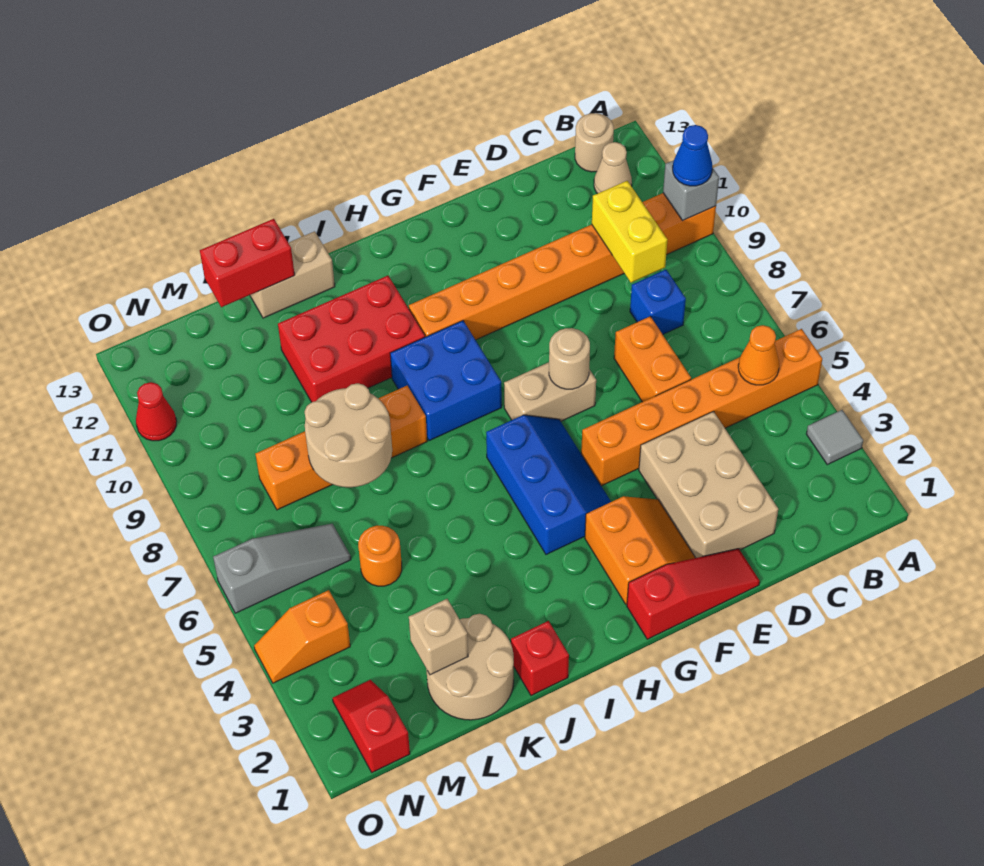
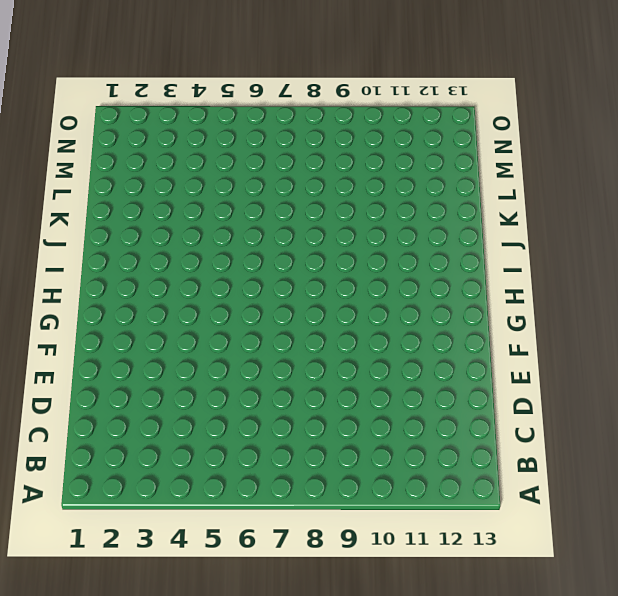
none -> grey tile A3 level 1
none -> orange brick A5:F5 level 1
none -> orange brick A10:H10 level 1
none -> tan cone B12 level 1

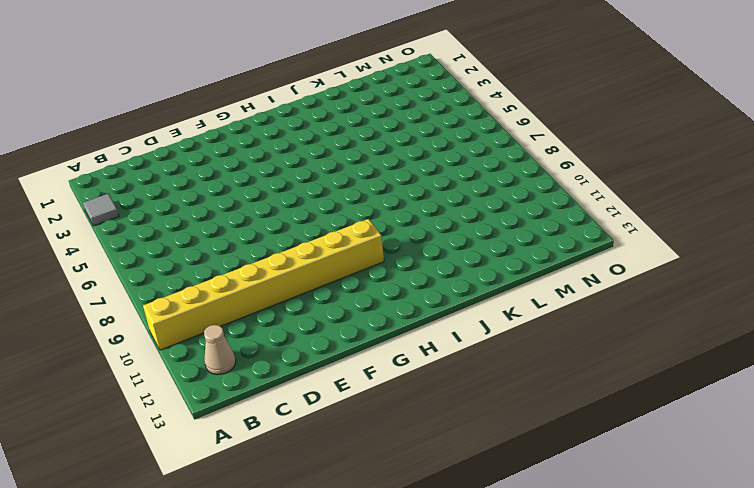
yellow brick A10:H10 level 1 -> orange brick A10:H10 level 1
none -> orange brick A5:F5 level 1
none -> tan round brick B13 level 1
none -> blue brick C8 level 1
none -> tan brick D2:E4 level 1

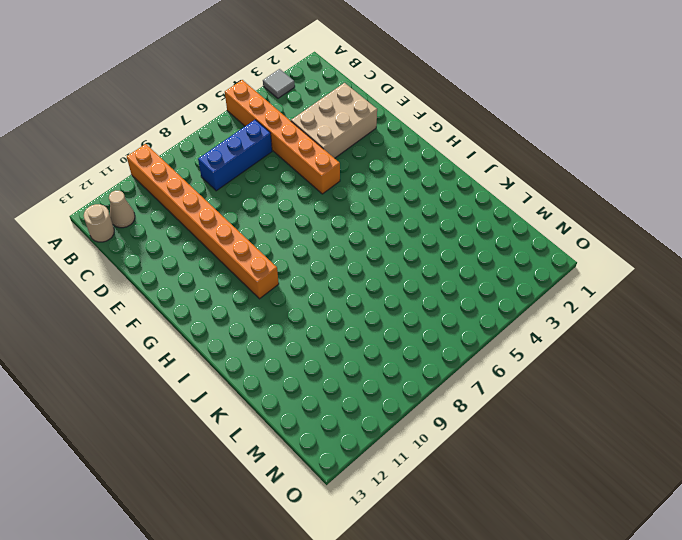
blue brick C6:C8 level 1 -> blue brick C8 level 1
none -> orange brick D6:D7 level 1
none -> red slope E1:G1 level 1 top G
none -> orange slope F2:G3 level 1 top G
none -> tan brick F7:G7 level 1

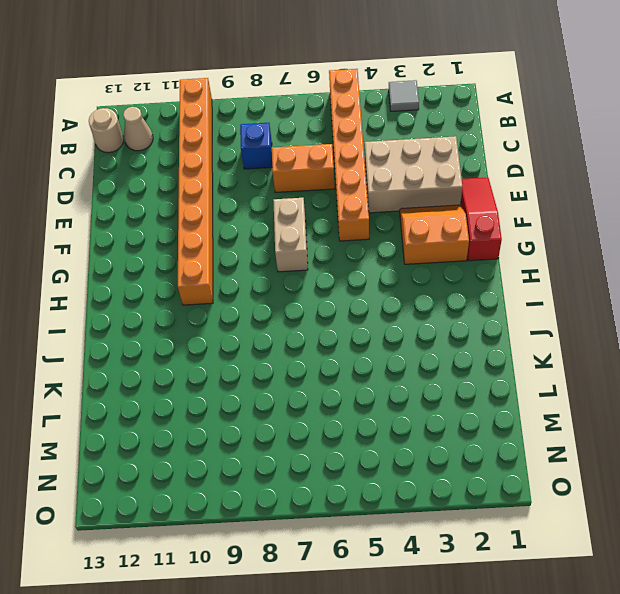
none -> blue slope G4:H6 level 1 top H
none -> blue brick H8:I9 level 1
none -> red brick I10:K11 level 1
none -> red brick J1 level 1

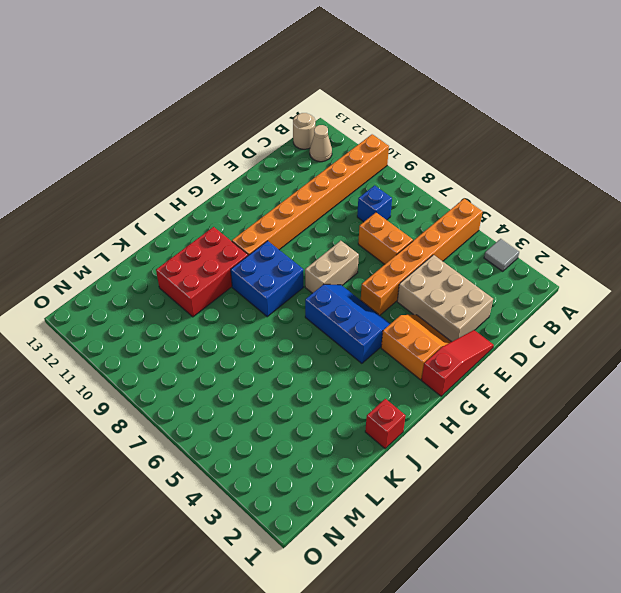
none -> orange brick J8:M8 level 1
none -> tan brick J13:K13 level 1
none -> tan round brick K1:L2 level 1
none -> orange round brick L5 level 1

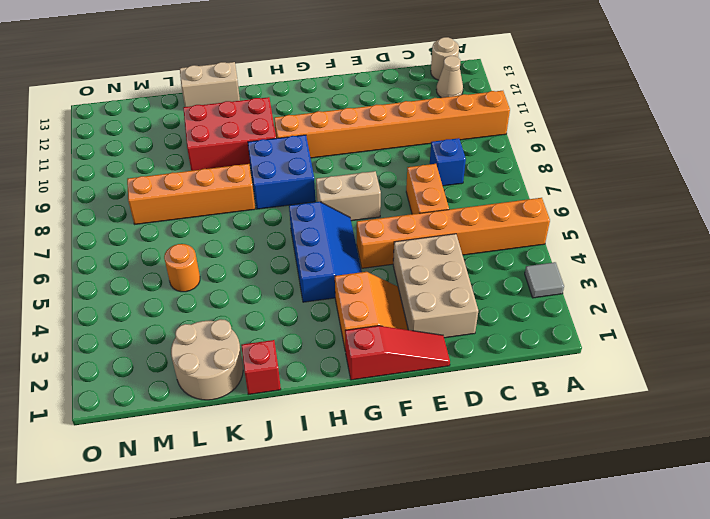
none -> grey slope M6:O6 level 1 top O
none -> red slope N1:N2 level 1 top 1
none -> orange slope N4:O4 level 1 top N
none -> red cone O11 level 1

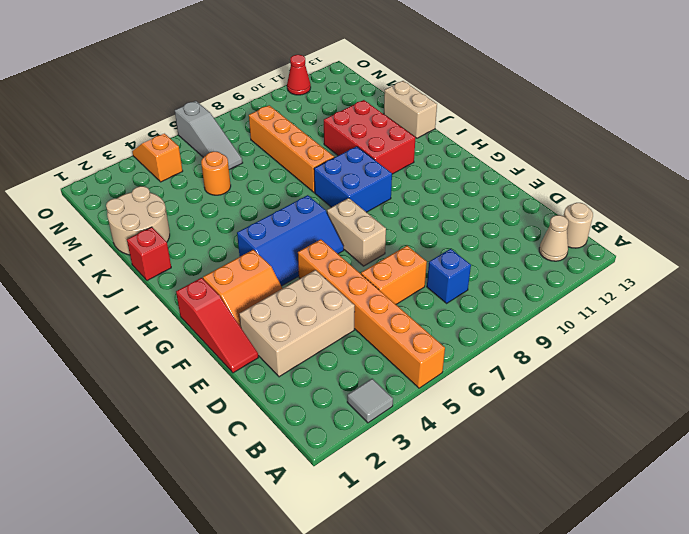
none -> orange brick A10:H10 level 1
none -> red slope N1:N2 level 1 top 1
none -> grey brick A10 level 2
none -> orange cone B5 level 2

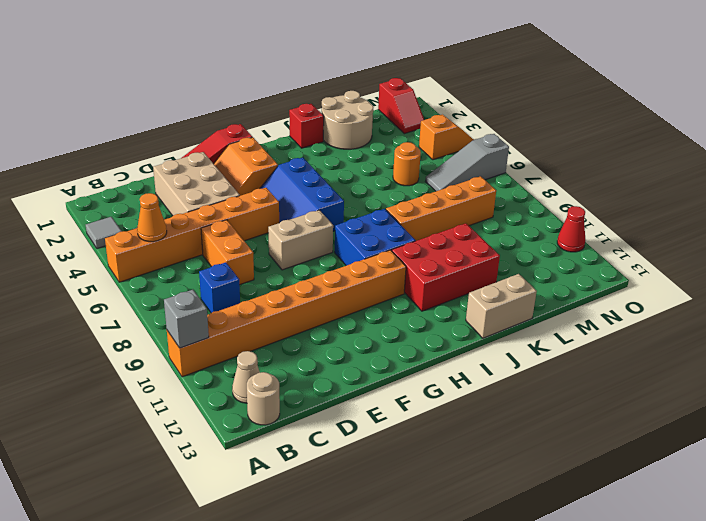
none -> yellow brick C9:C10 level 2
none -> tan round brick F7 level 2
none -> tan round brick K7:L8 level 2
none -> red brick K13:L13 level 2

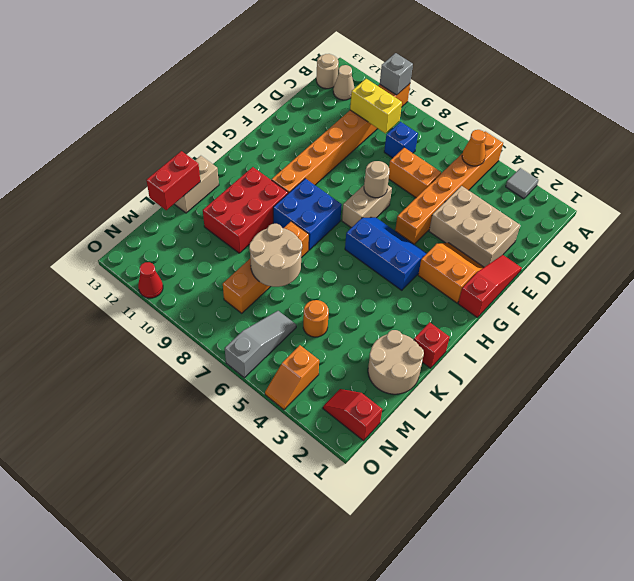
none -> tan brick L2 level 2
none -> blue cone A10 level 3

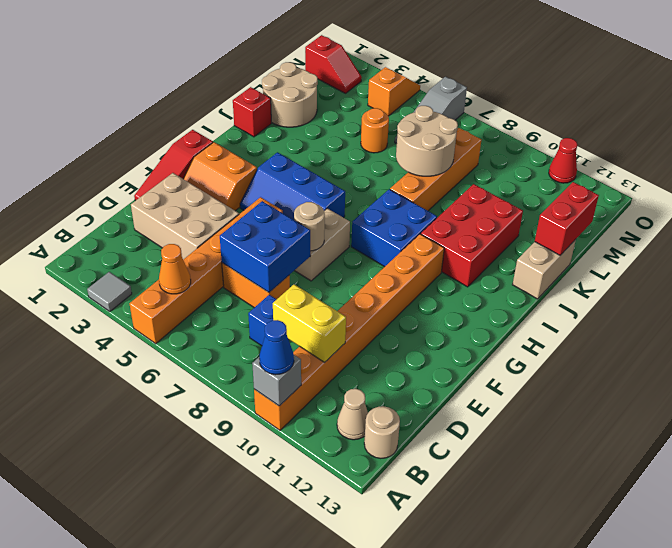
blue brick D6:E7 level 2 -> none
none -> tan brick L2 level 2

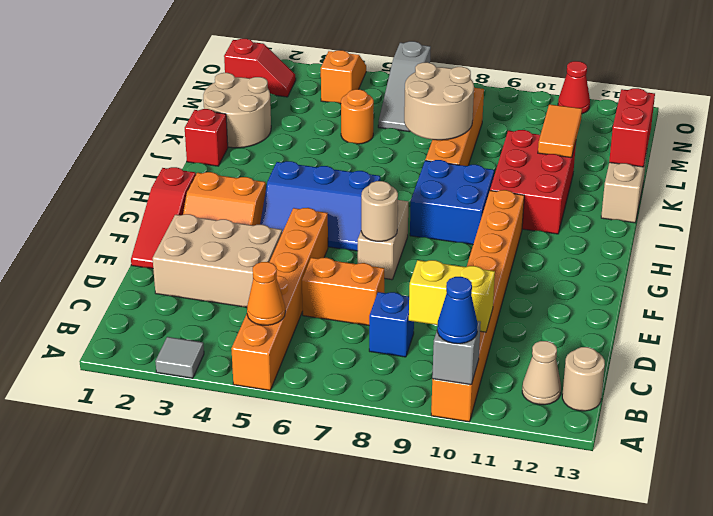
orange tile K11:L11 level 2 -> none
none -> tan brick L2 level 2

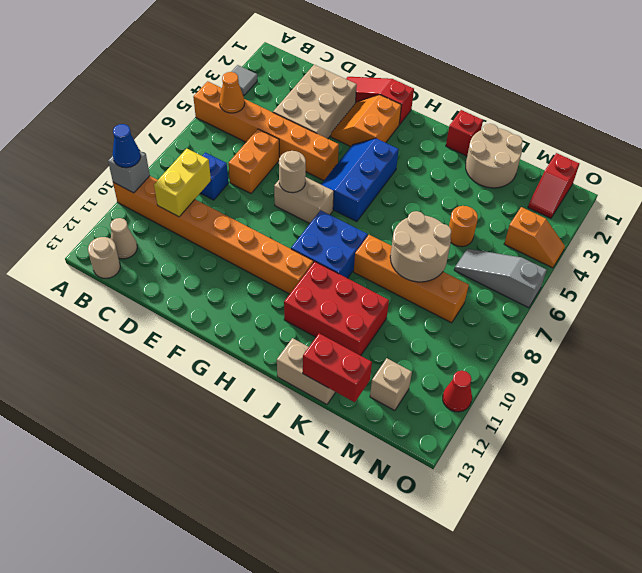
tan brick M12 level 1 -> tan brick L2 level 2

